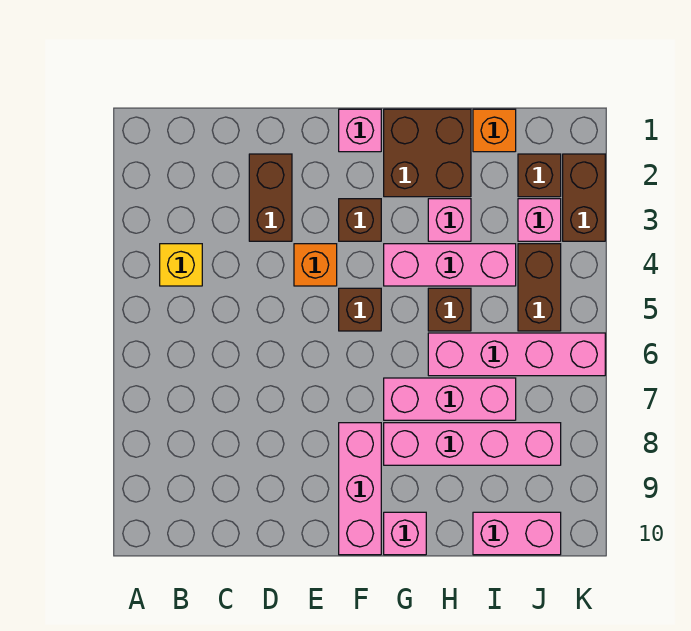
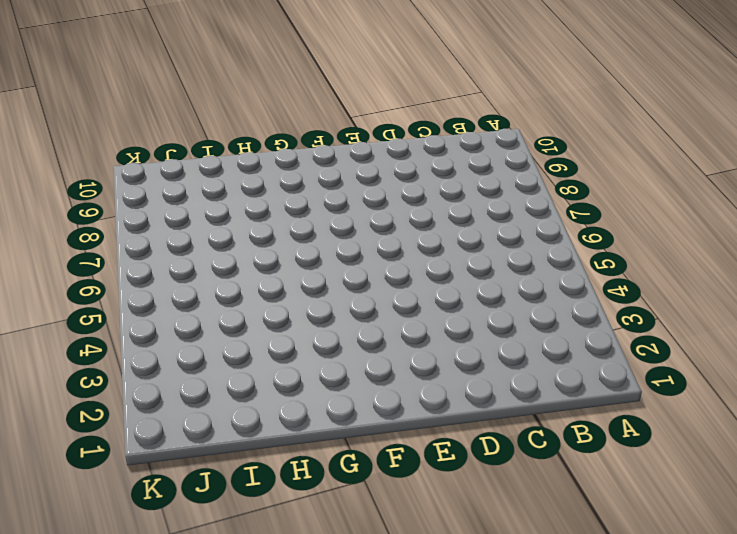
none -> yellow brick B4 level 1
none -> brown brick D2:D3 level 1
none -> orange brick E4 level 1

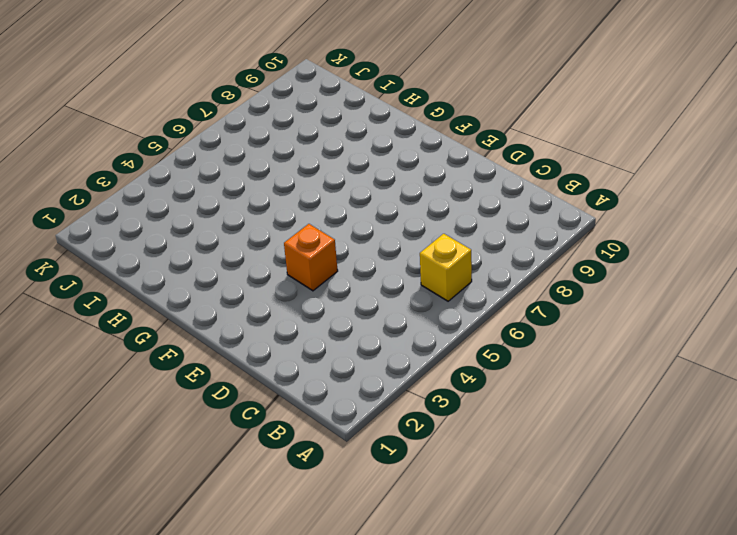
yellow brick B6 level 1 -> yellow brick B4 level 1
none -> brown brick D2:D3 level 1
none -> pink brick F1 level 1
none -> brown brick F3 level 1

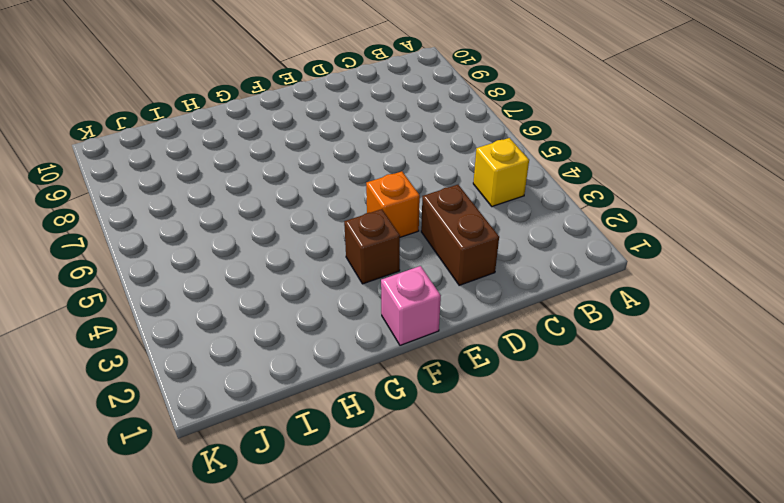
none -> brown brick F5 level 1
none -> pink brick F8:F10 level 1
none -> brown brick G1:H2 level 1

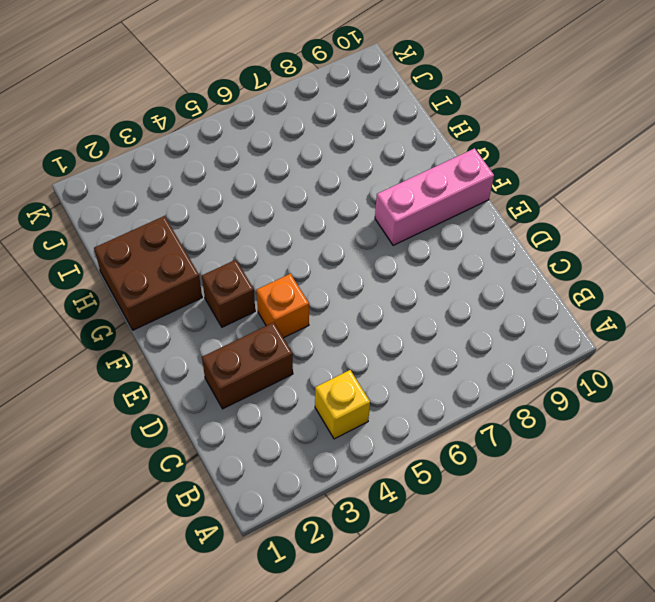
none -> pink brick F1 level 1
none -> brown brick F5 level 1
none -> pink brick G4:I4 level 1

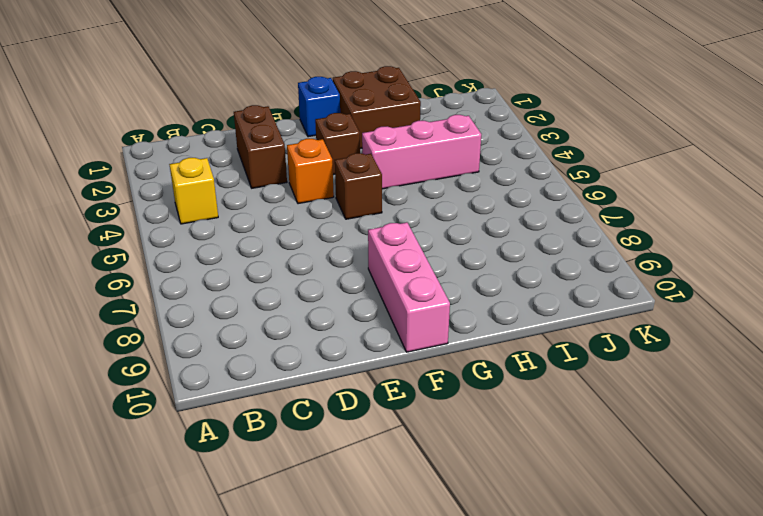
blue brick F1 level 1 -> pink brick F1 level 1
none -> pink brick G7:I7 level 1
none -> pink brick G8:J8 level 1
none -> pink brick G10 level 1

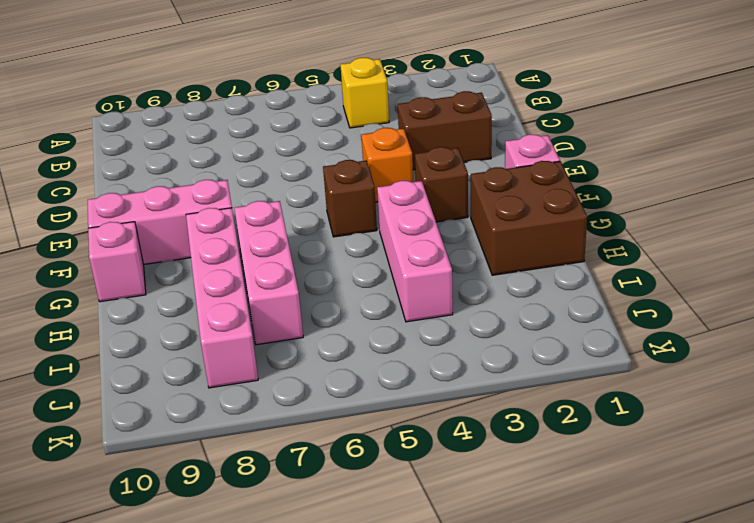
none -> pink brick H3 level 1
none -> brown brick H5 level 1
none -> pink brick H6:K6 level 1

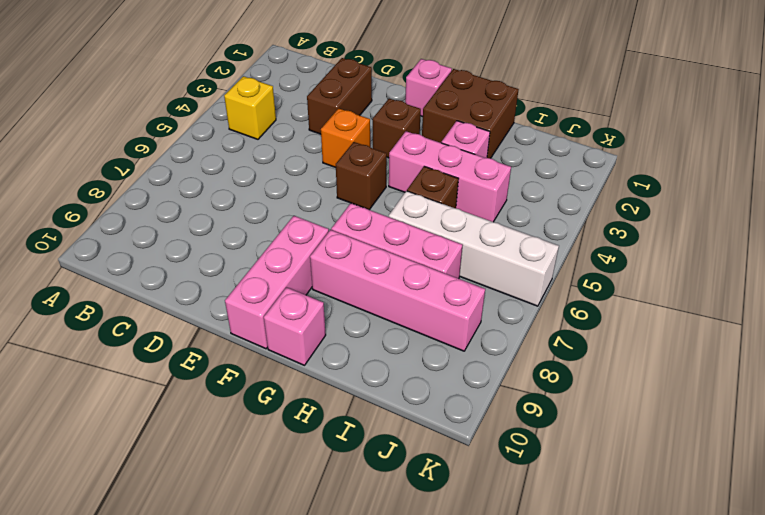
white brick H6:K6 level 1 -> pink brick H6:K6 level 1
none -> orange brick I1 level 1
none -> pink brick I10:J10 level 1
none -> brown brick J2 level 1

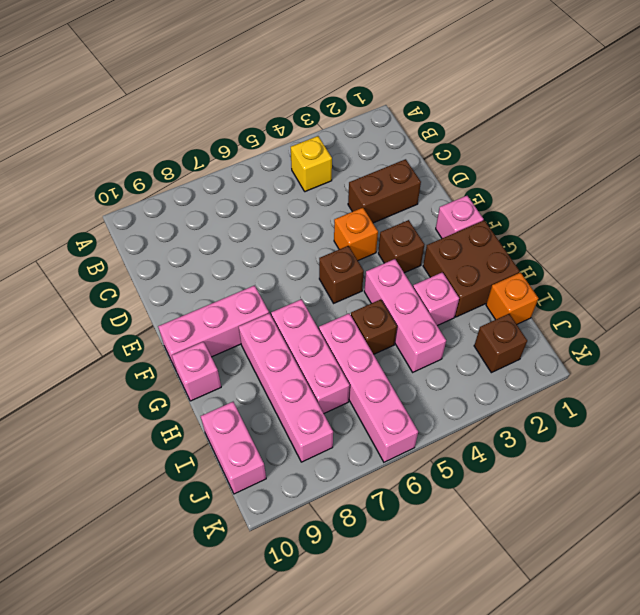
none -> pink brick J3 level 1
none -> brown brick J4:J5 level 1
none -> brown brick K2:K3 level 1

